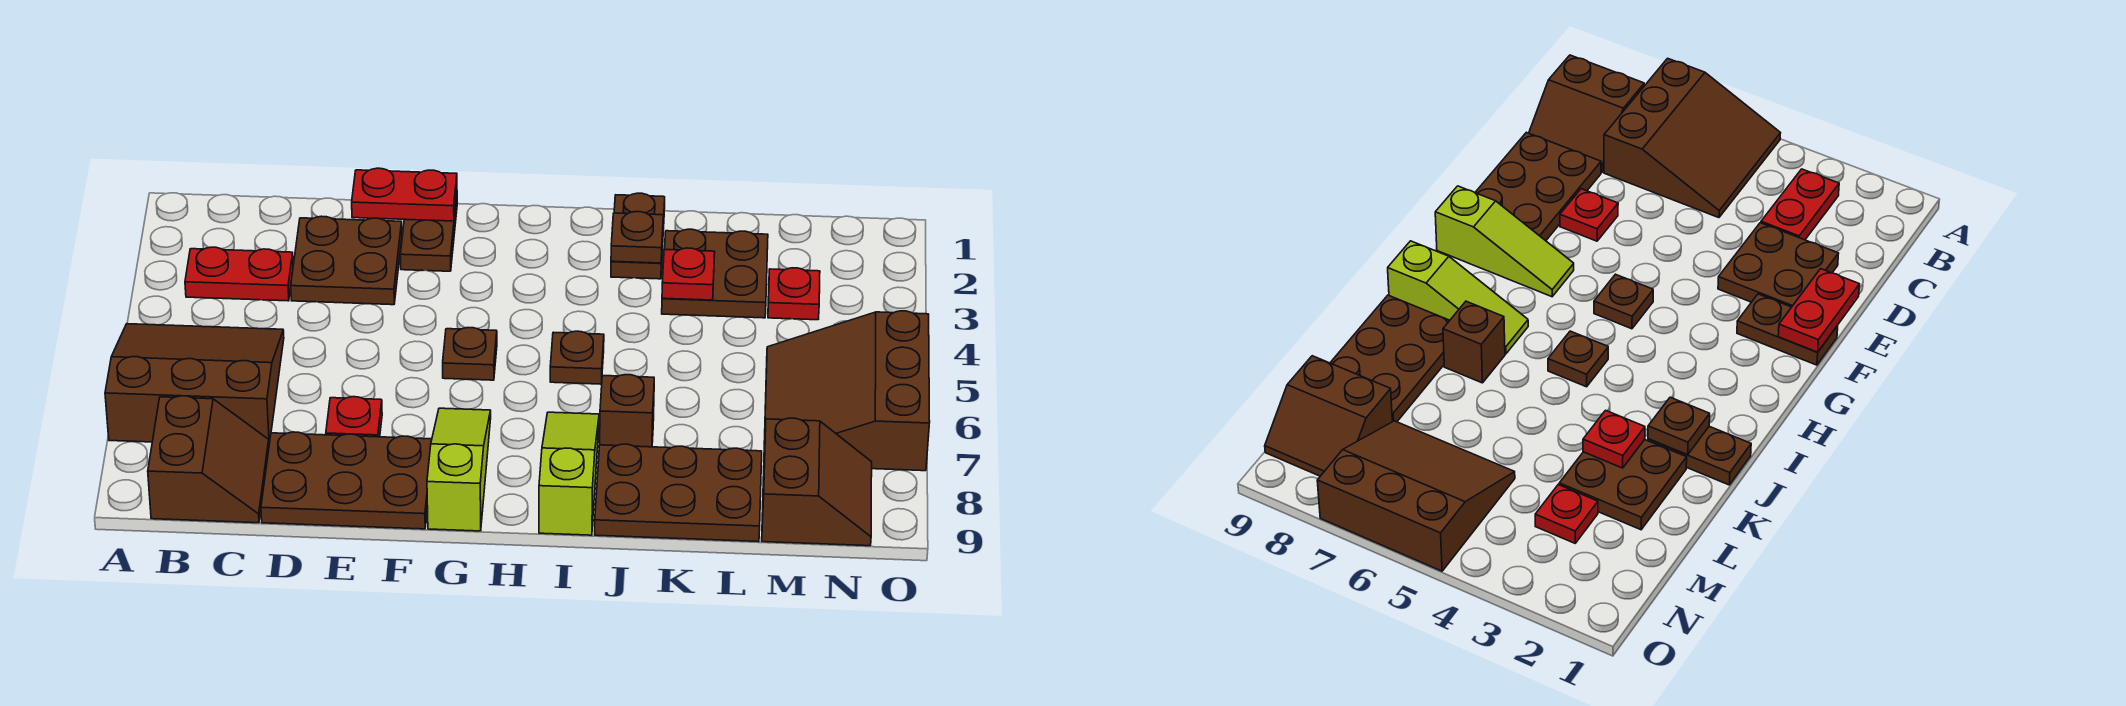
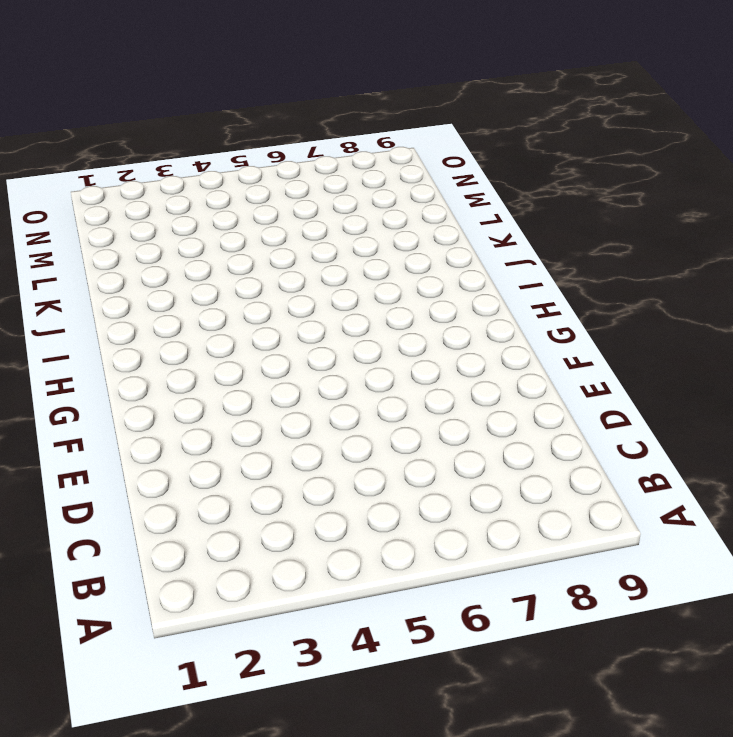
none -> brown slope A5:C7 level 1 top 7
none -> red plate B3:C3 level 1
none -> brown slope B8:C9 level 1 top B

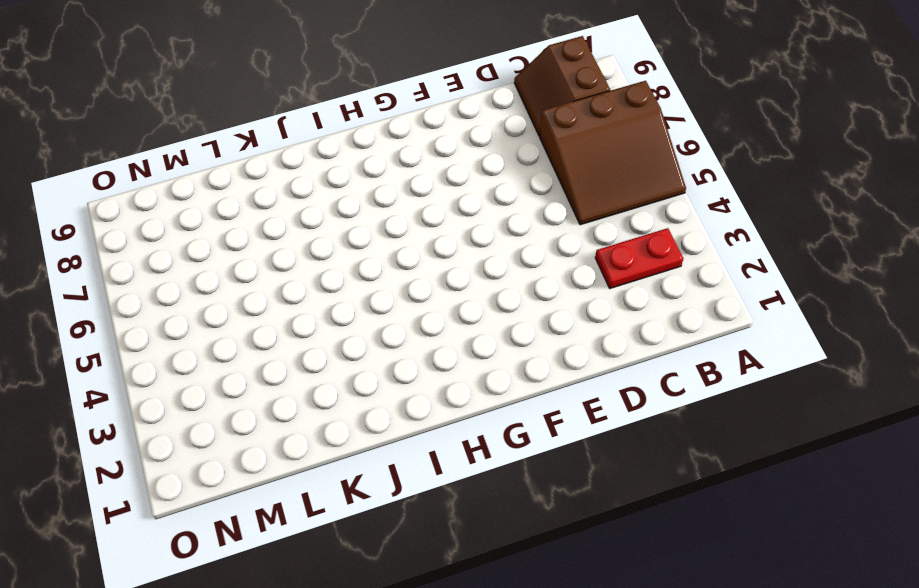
none -> brown plate D2:E3 level 1
none -> brown plate D8:F9 level 1
none -> red plate E7 level 1

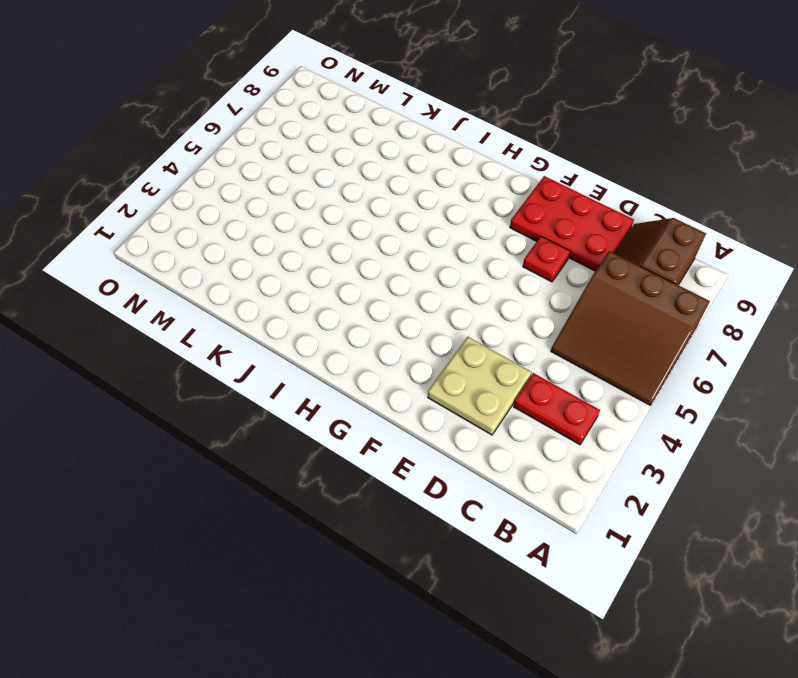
tan plate D2:E3 level 1 -> brown plate D2:E3 level 1
red plate D8:F9 level 1 -> brown plate D8:F9 level 1
none -> brown plate F1:F2 level 1
none -> brown plate G5 level 1
none -> lime slope G7:G9 level 1 top 9

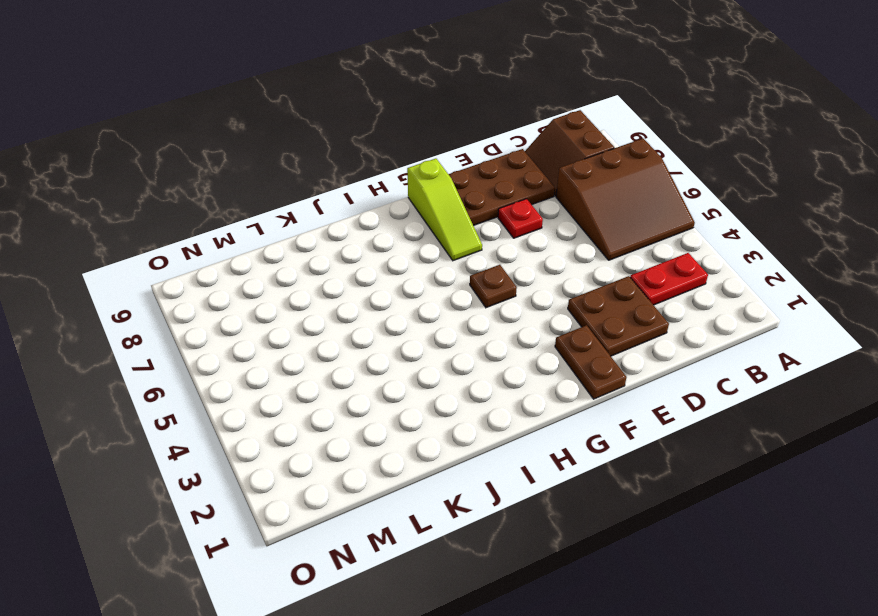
none -> brown plate I5 level 1
none -> lime slope I7:I9 level 1 top 9
none -> brown plate J1:J2 level 1

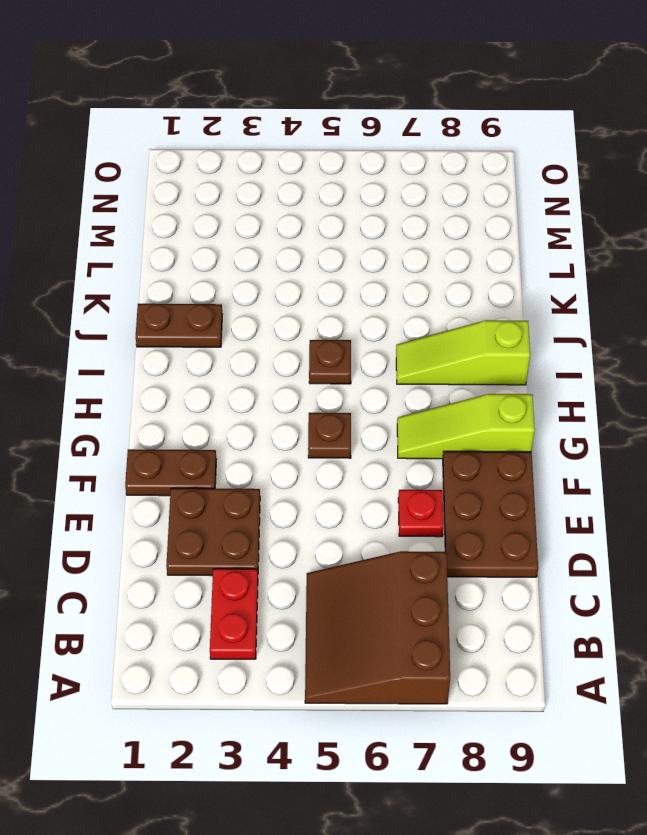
none -> brown slope B8:C9 level 1 top B
none -> brown brick J7 level 1
none -> brown plate J8:L9 level 1

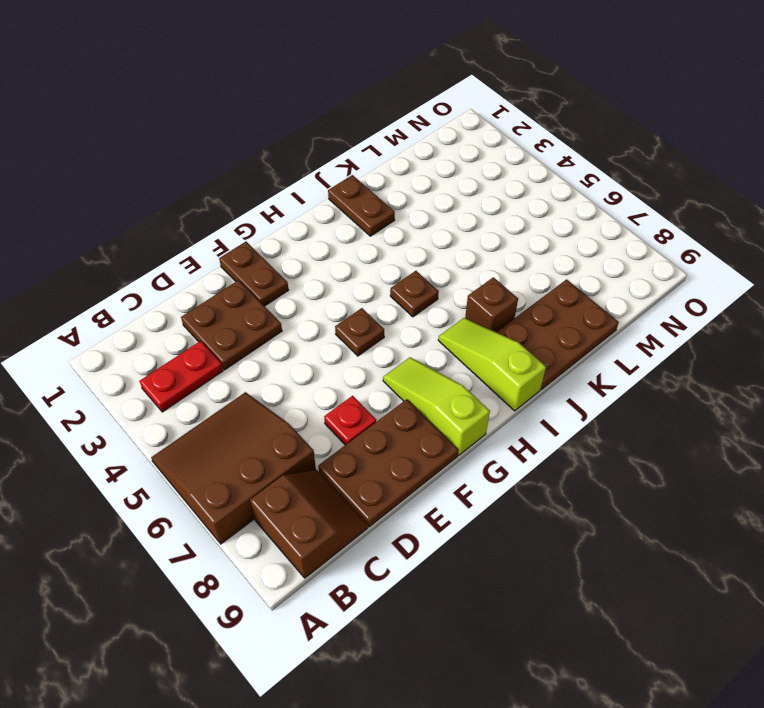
none -> brown plate K2:L3 level 1
none -> red plate M3 level 1
none -> brown slope M5:O7 level 1 top O

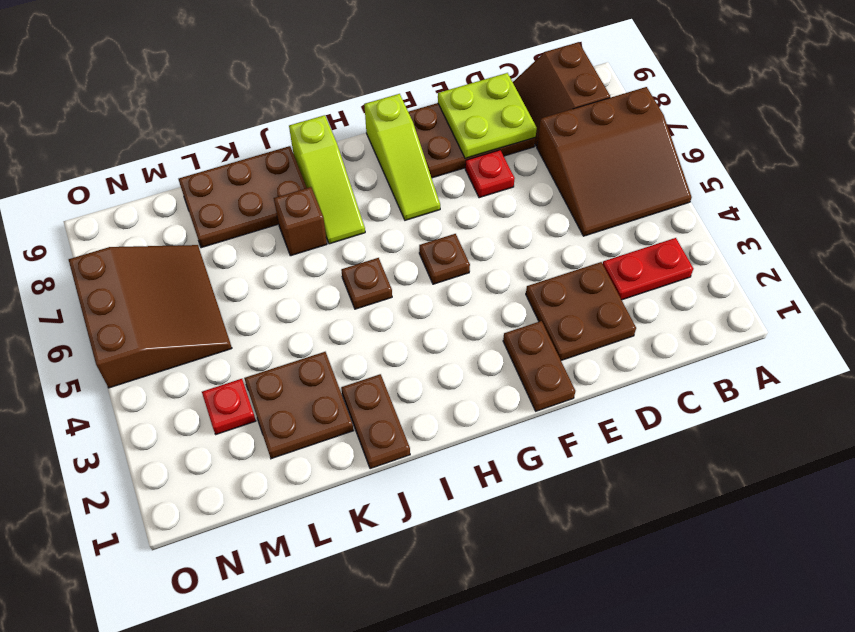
lime plate D8:E9 level 2 -> none
none -> brown slope M8:N9 level 1 top M
none -> red plate E1:F1 level 2
none -> brown plate J2 level 2

